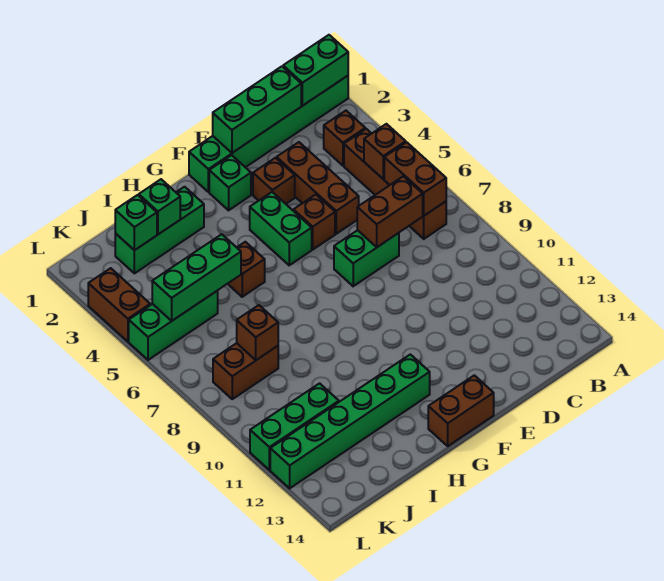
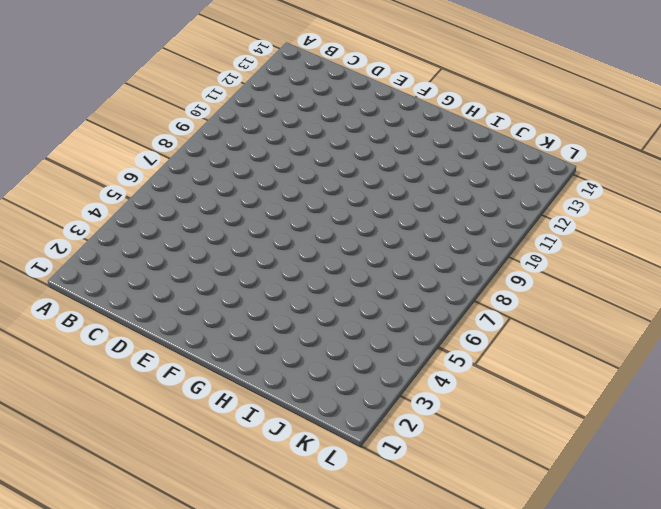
none -> green brick A1:F1 level 1
none -> brown brick B3 level 1
none -> brown brick B4:B7 level 1

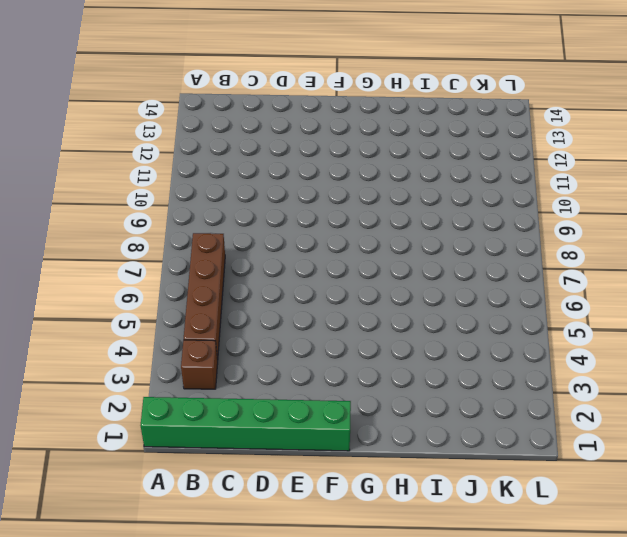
none -> brown brick D3:D5 level 1
none -> green brick D7:E7 level 1
none -> brown brick E3 level 1

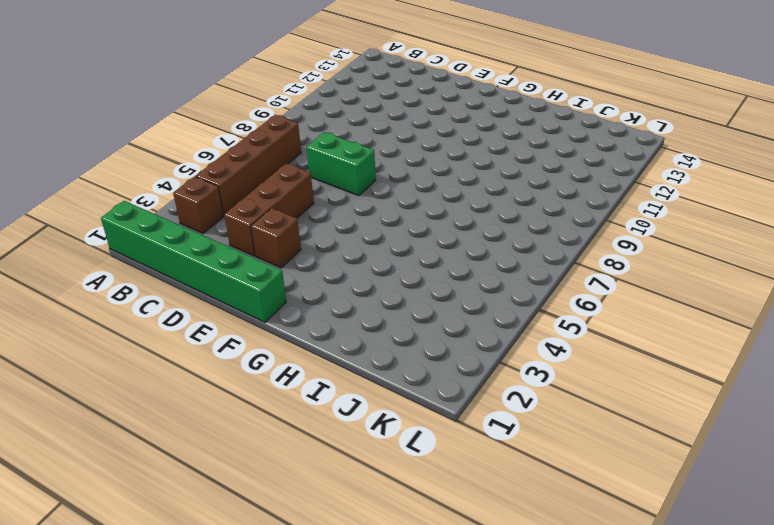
none -> brown brick E5 level 1
none -> green brick F2 level 1
none -> green brick F4:F5 level 1

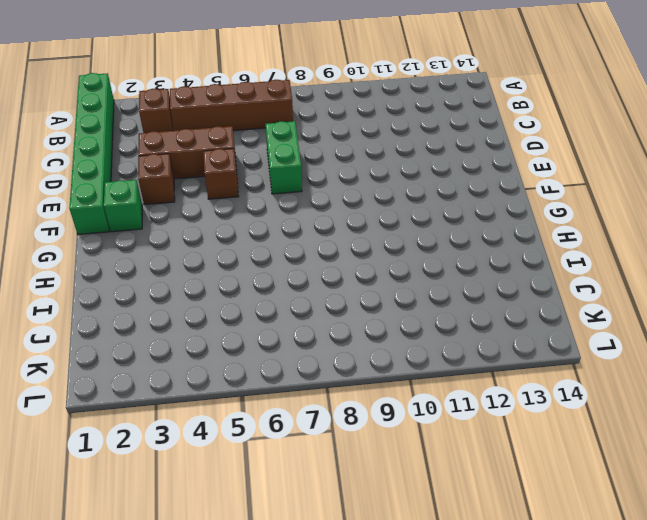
none -> green brick F4:F5 level 1
none -> brown brick F14:G14 level 1
none -> green brick G12:L12 level 1

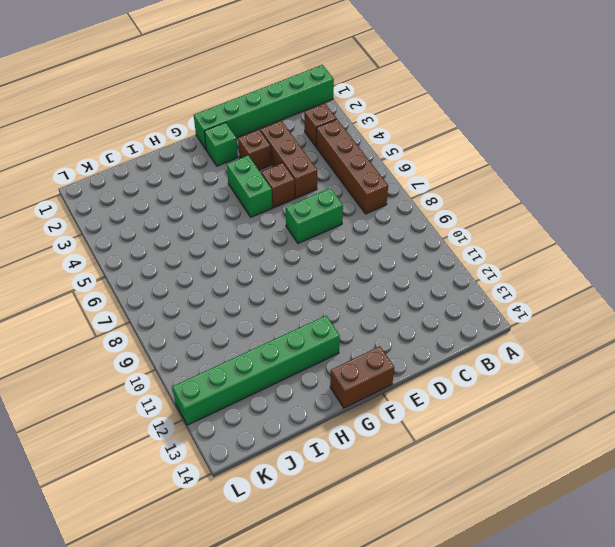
none -> green brick H2:J2 level 1
none -> brown brick H5 level 1
none -> green brick J5:L5 level 1

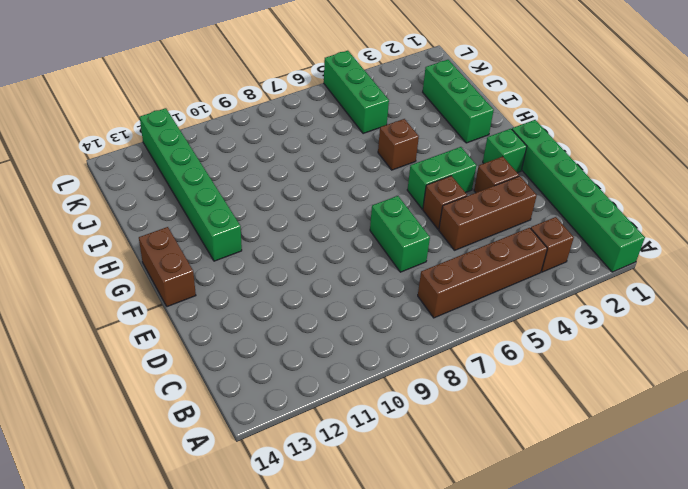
none -> brown brick J8:K8 level 1
none -> green brick J11:L11 level 1
none -> brown brick L3:L4 level 1

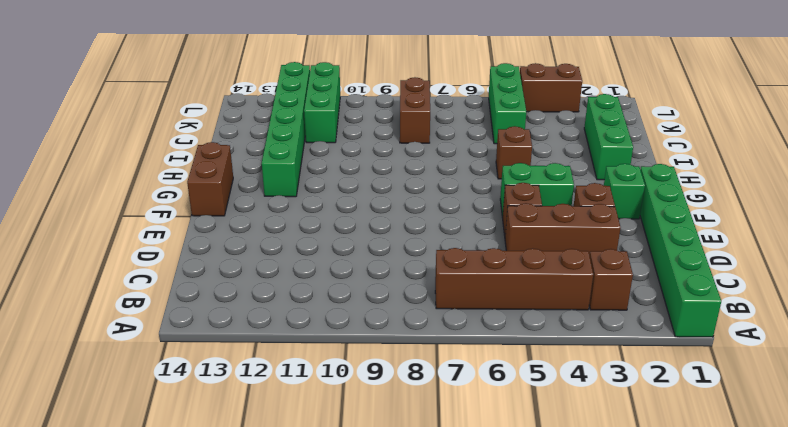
none -> green brick D7:E7 level 1
none -> green brick A1:B1 level 2
none -> brown brick B5 level 2

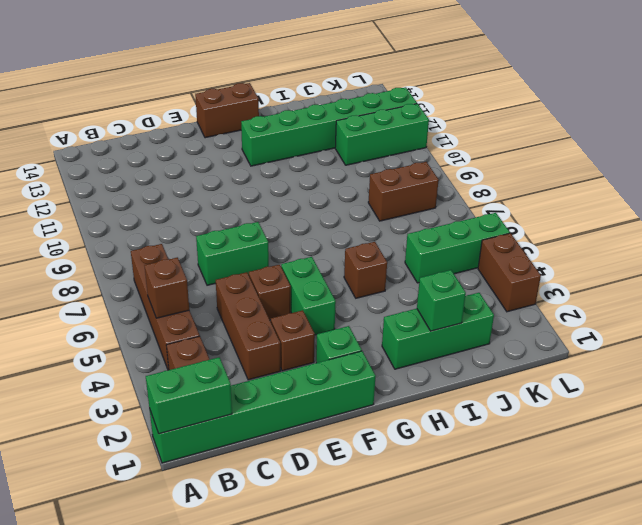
none -> brown brick B6:B7 level 2
none -> green brick C1:E1 level 2
none -> brown brick C7:D7 level 2

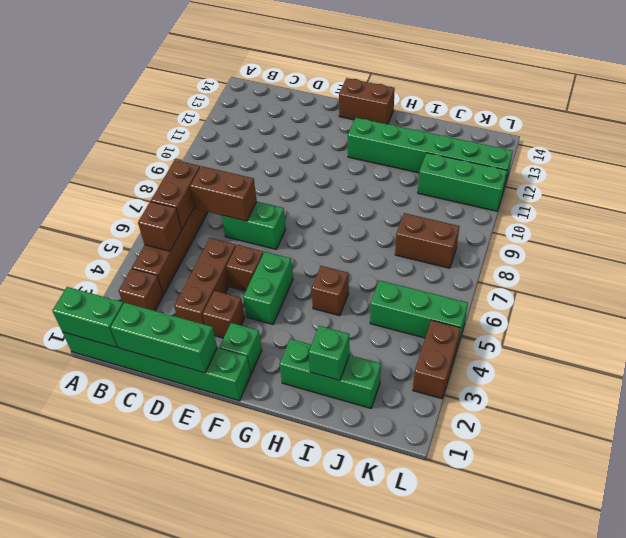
none -> green brick I5:K5 level 2
none -> green brick J2 level 2
none -> brown brick J8 level 2

